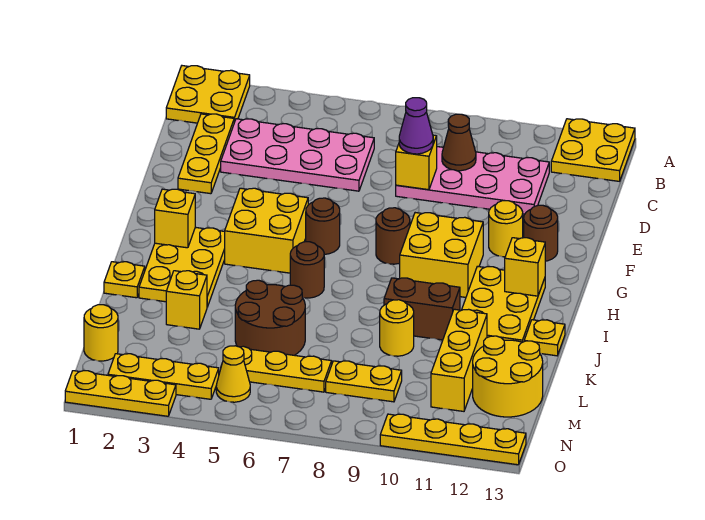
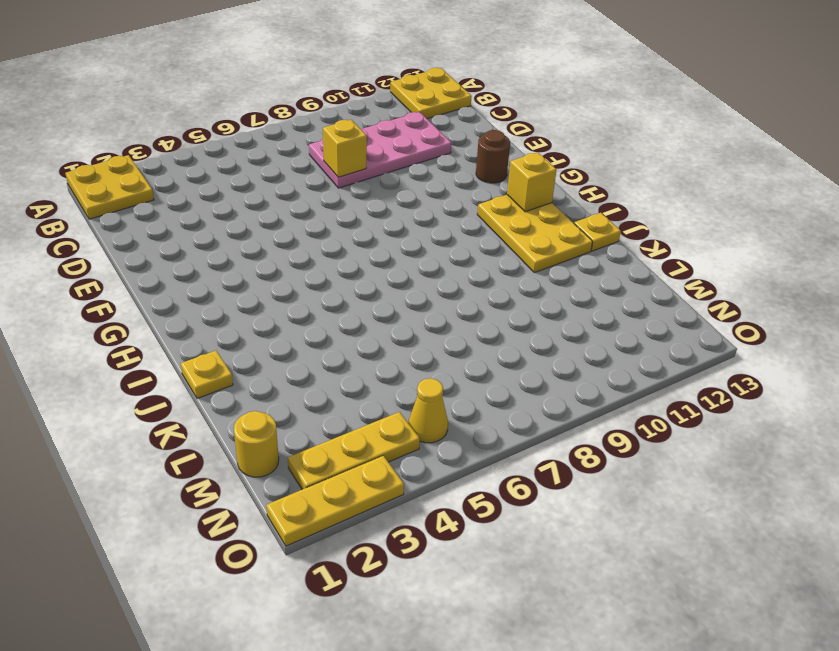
none -> yellow plate C2:E2 level 1
none -> pink plate C3:D6 level 1
none -> yellow round brick F11 level 1
none -> yellow brick G4:H5 level 1

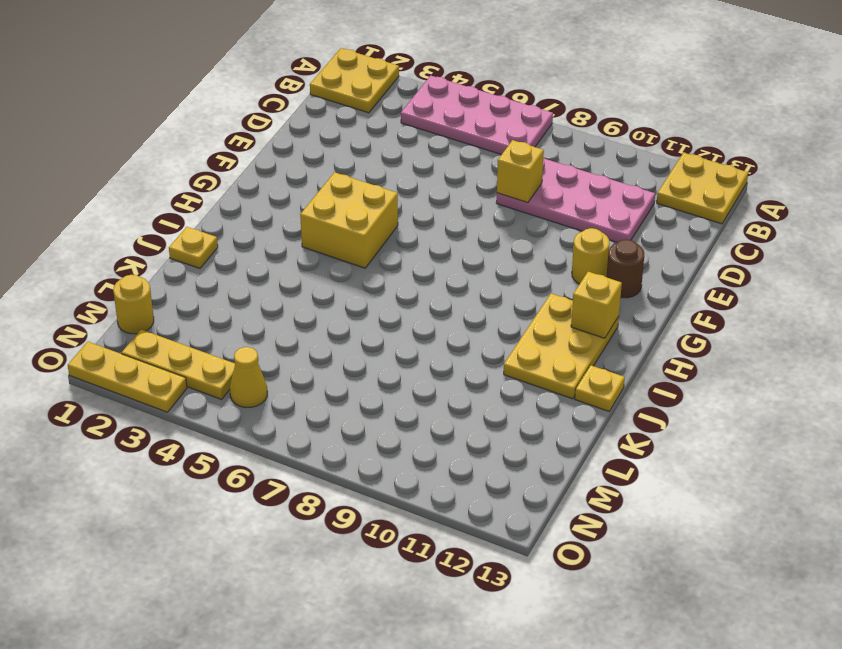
pink plate A4:B7 level 1 -> pink plate C3:D6 level 1
none -> yellow plate C2:E2 level 1
none -> brown round brick G6 level 1
none -> brown round brick G8 level 1
none -> yellow brick G9:H10 level 1

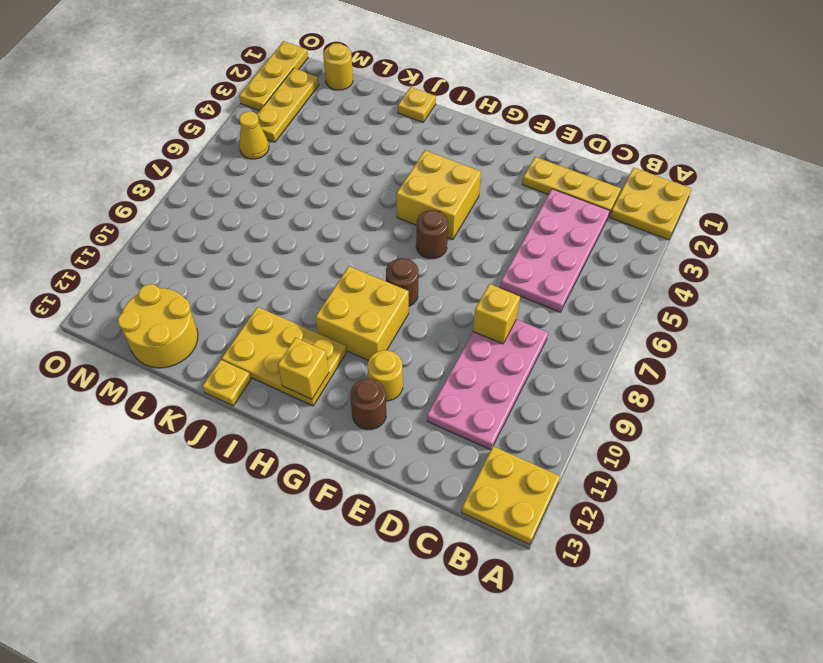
none -> yellow plate H2:J3 level 1
none -> brown round brick I6 level 1
none -> brown brick J9:J10 level 1
none -> yellow brick K3 level 1

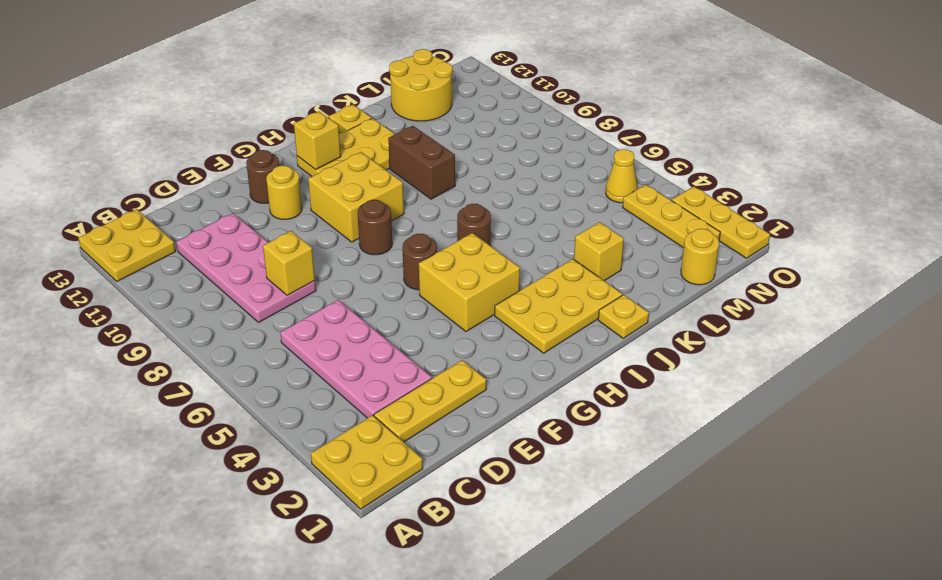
none -> brown round brick K5:L6 level 1
none -> yellow round brick K9 level 1
none -> yellow brick K11:M11 level 1
none -> yellow plate M5:M7 level 1

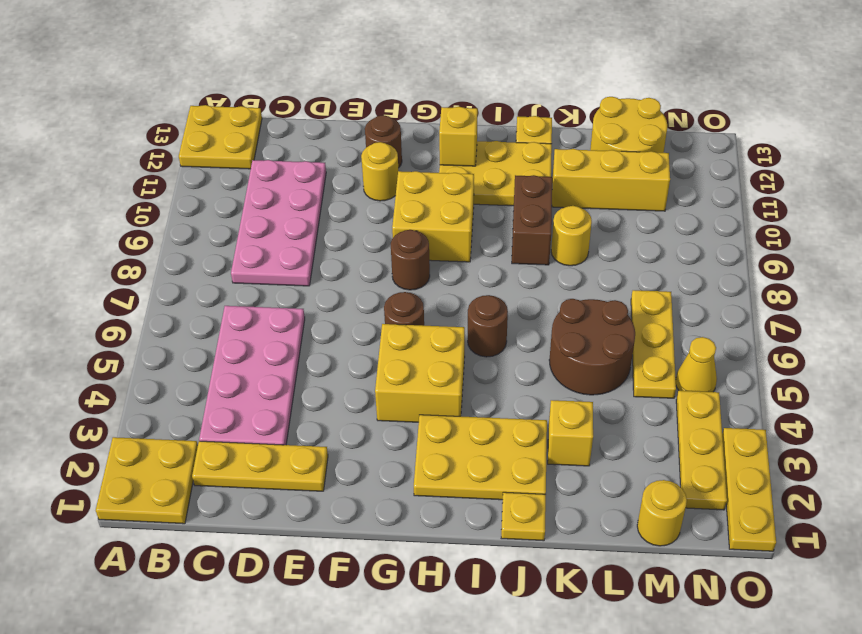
none -> yellow plate M8:M9 level 1
none -> yellow plate O10:O13 level 1
none -> brown cone C9 level 2
none -> yellow brick D8 level 2

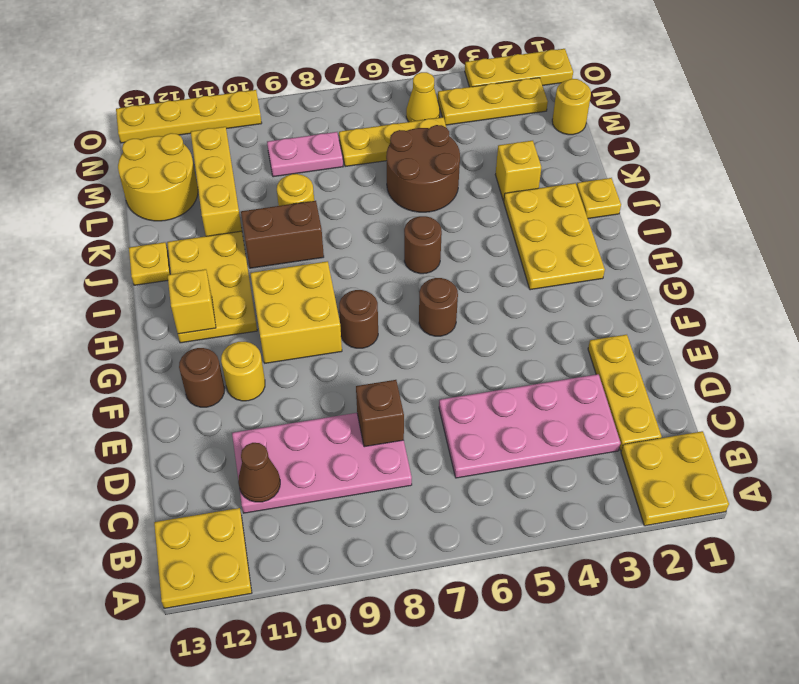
brown cone C11 level 2 -> brown cone C9 level 2
brown brick D8 level 2 -> yellow brick D8 level 2
pink plate M8:M9 level 1 -> yellow plate M8:M9 level 1
none -> yellow brick G4:H5 level 1
none -> yellow brick H2 level 2
none -> purple cone D8 level 3

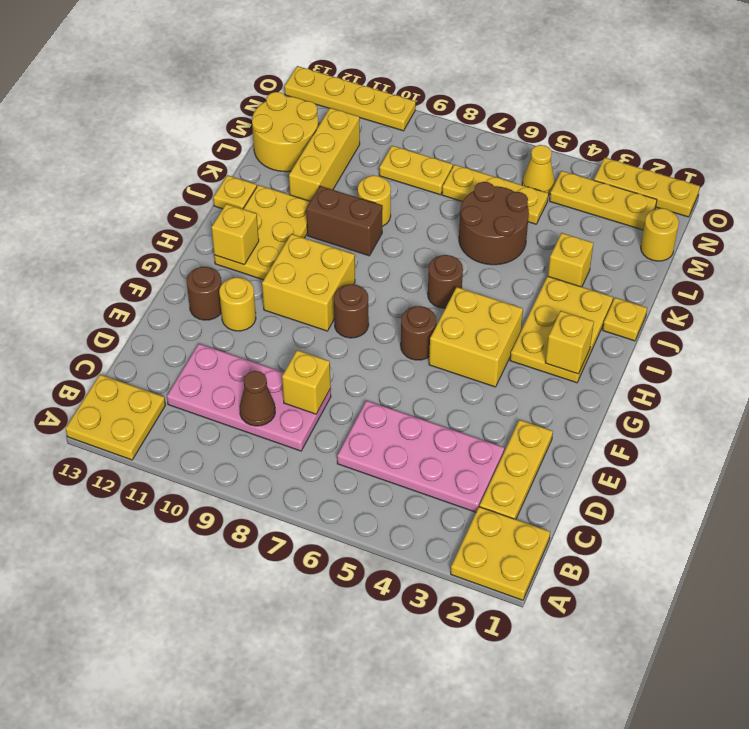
none -> purple cone D8 level 3

